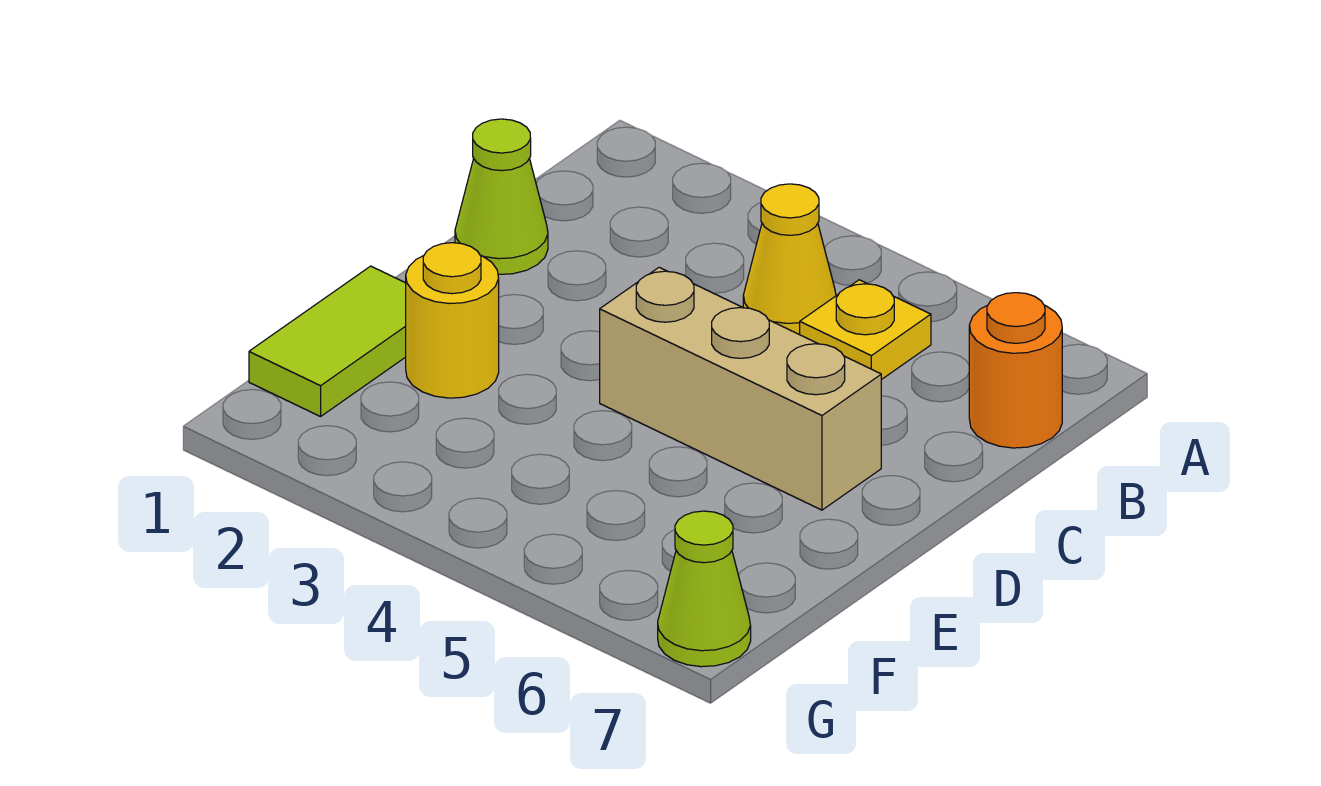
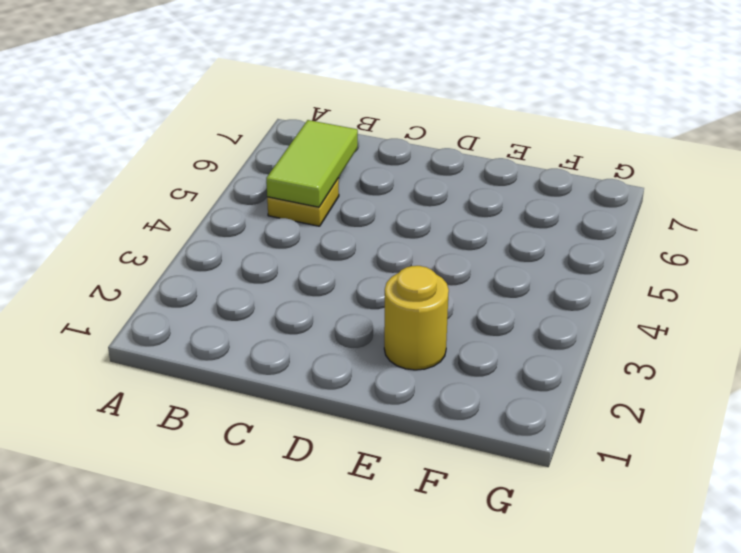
lime tile B5:B6 level 2 -> lime tile E1:F1 level 1
none -> yellow cone B4 level 1
none -> orange round brick B7 level 1

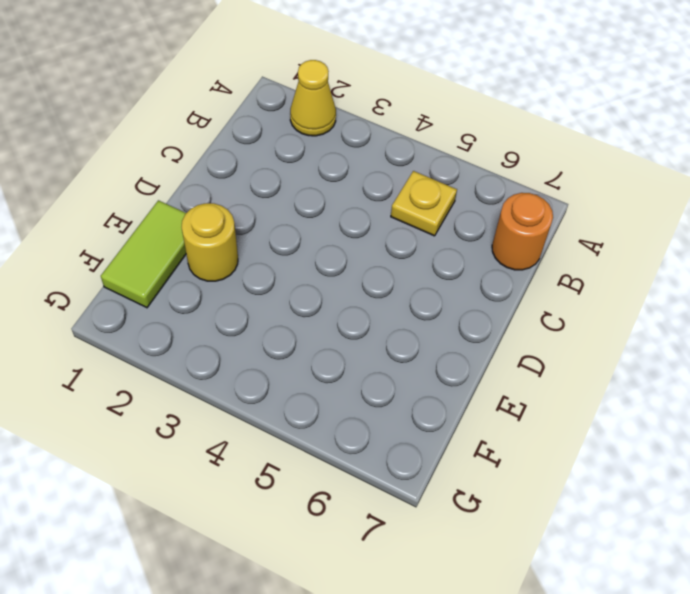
yellow cone A2 level 1 -> yellow cone B4 level 1
none -> lime cone C1 level 1
none -> tan brick D4:D6 level 1

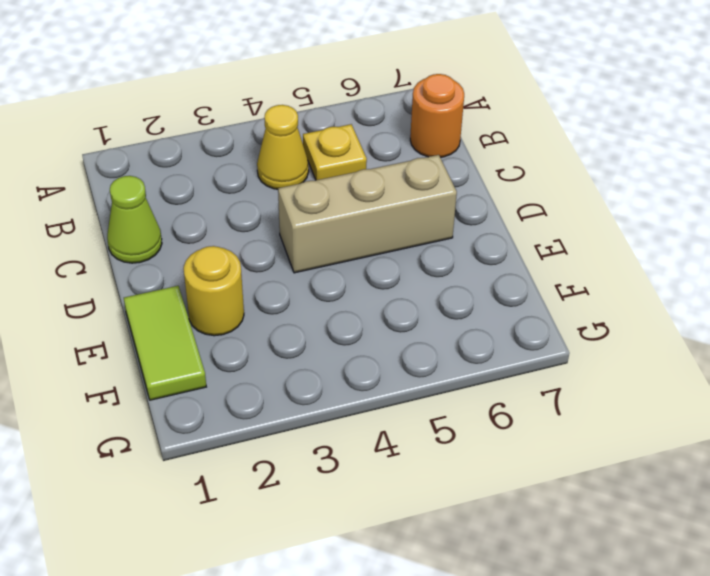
none -> lime cone G7 level 1

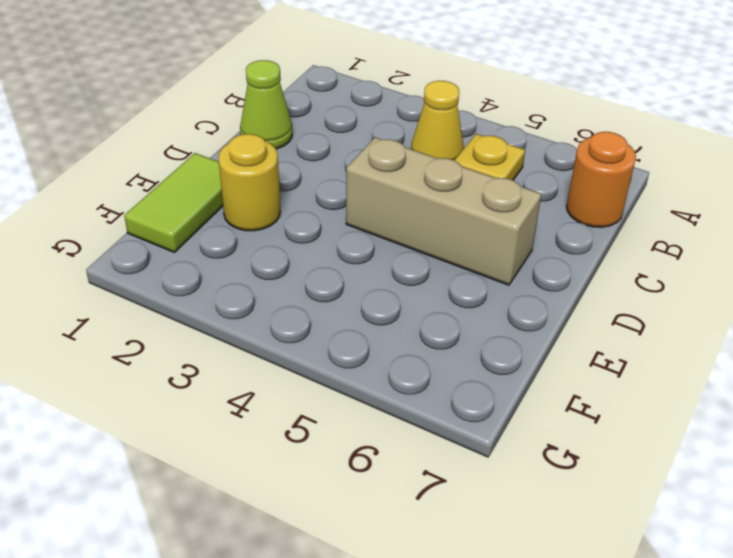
none -> lime cone G7 level 1

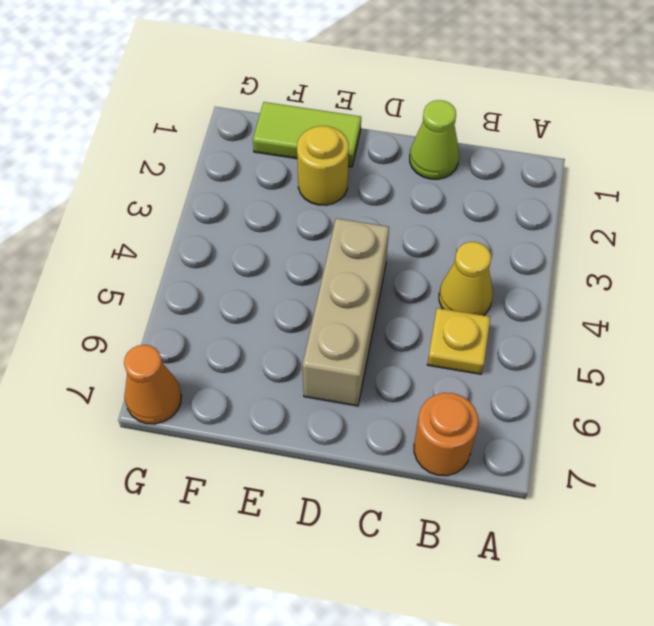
orange cone G7 level 1 -> lime cone G7 level 1

